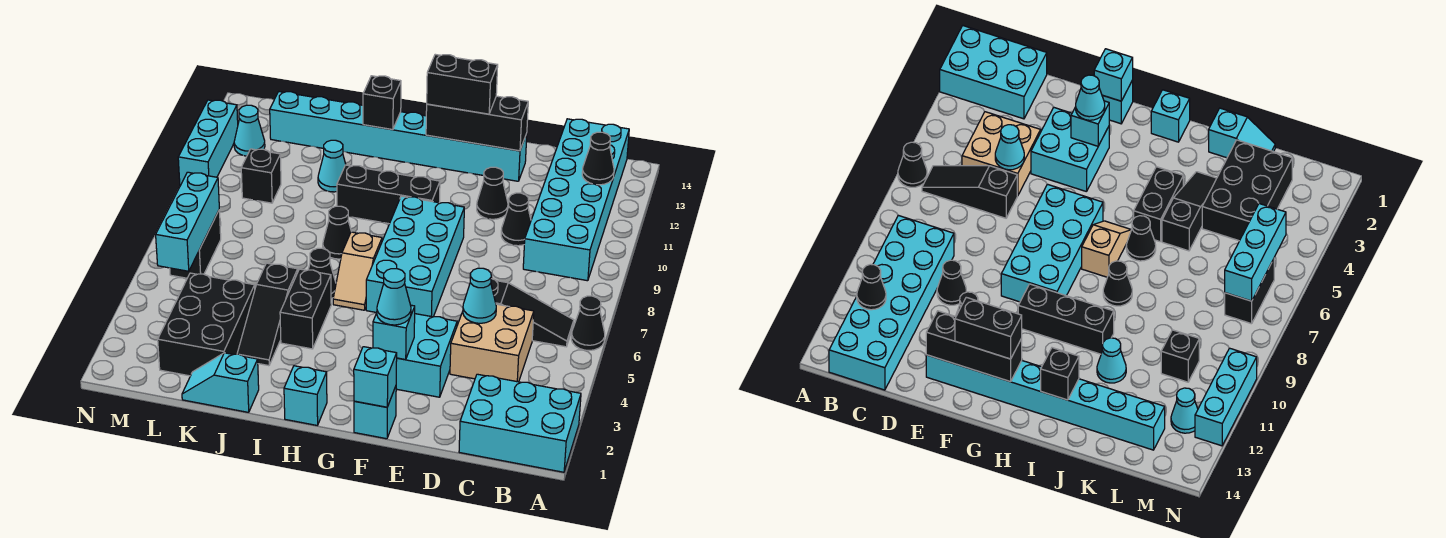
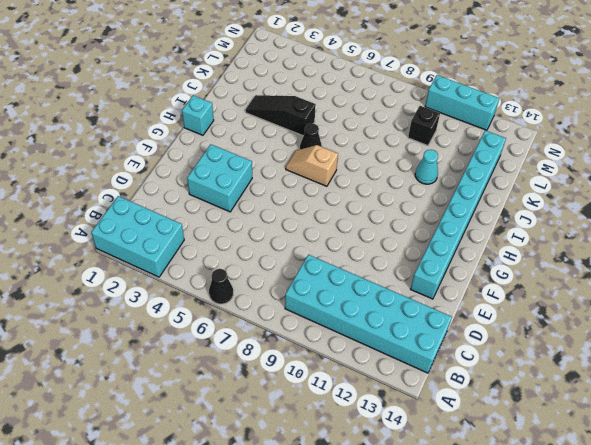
cyan brick A1:B3 level 1 -> cyan brick A1:C2 level 1
none -> black slope B6:D6 level 1 top D
none -> tan brick C4:D5 level 1
none -> black cone D10 level 1
none -> black cone E11 level 1

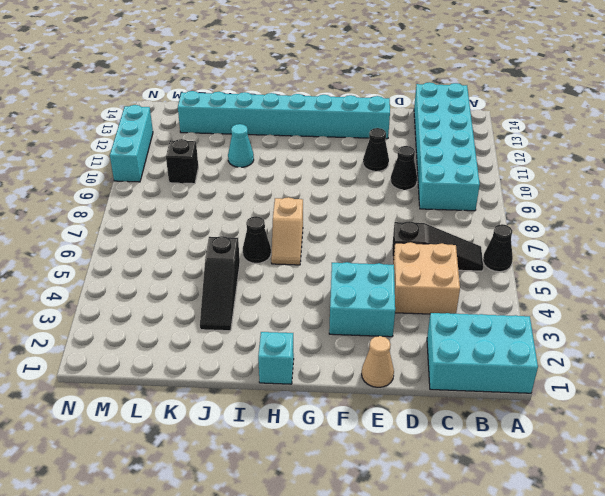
tan cone E1 level 1 -> none
none -> cyan brick F1 level 1
none -> cyan brick F6:G9 level 1
none -> black brick G10:I10 level 1
none -> black brick I4:I5 level 1

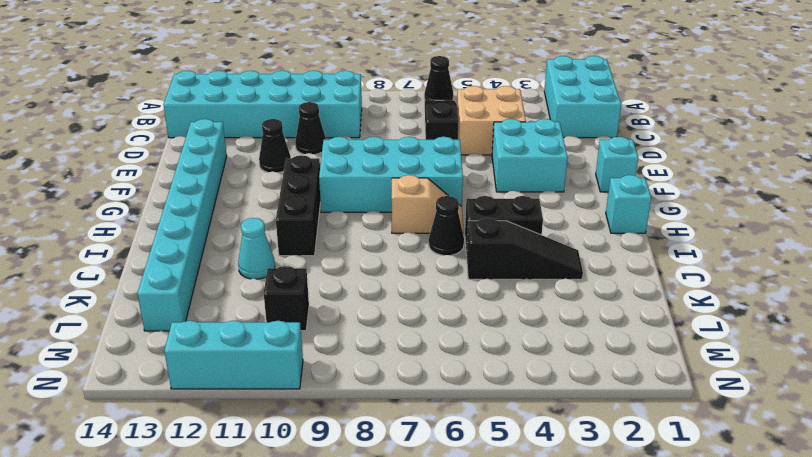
none -> black cone I8 level 1
none -> cyan slope J1:K1 level 1 top J
none -> black brick K2:L4 level 1
none -> black brick M6:M7 level 1

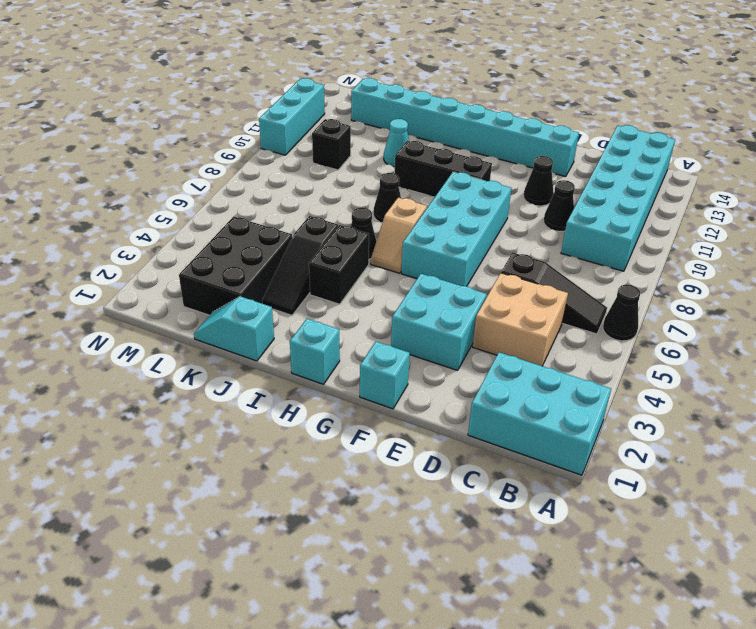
none -> black brick M6:M7 level 1
none -> cyan cone M12 level 1
none -> black cone B12 level 2
none -> cyan cone D5 level 2

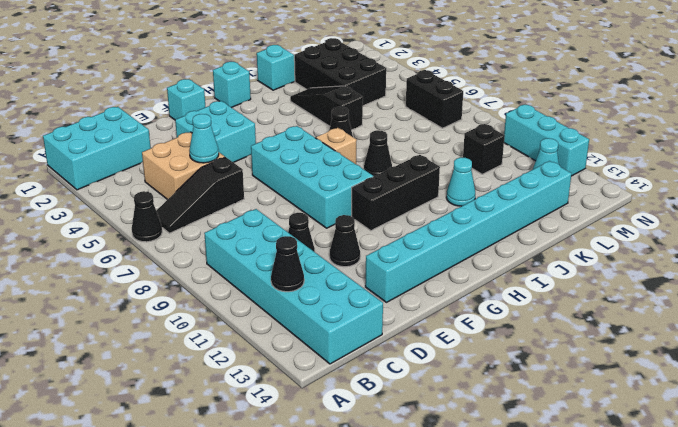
none -> black brick I4:I5 level 1
none -> black brick E13:G13 level 2
none -> cyan brick F1 level 2
none -> cyan brick F3 level 2

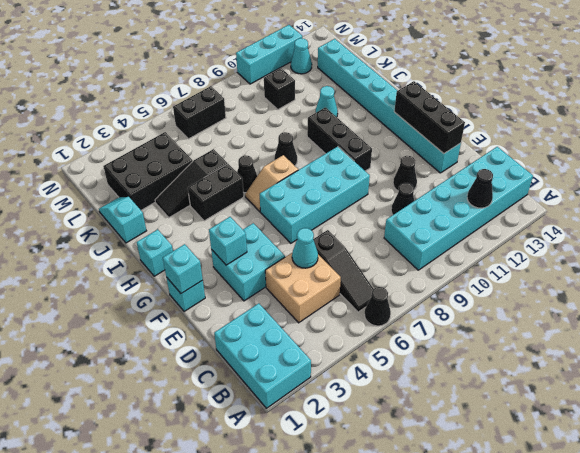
none -> black brick I13 level 2
none -> cyan brick M5:M7 level 2
none -> cyan cone F3 level 3
none -> black brick F13:G13 level 3

